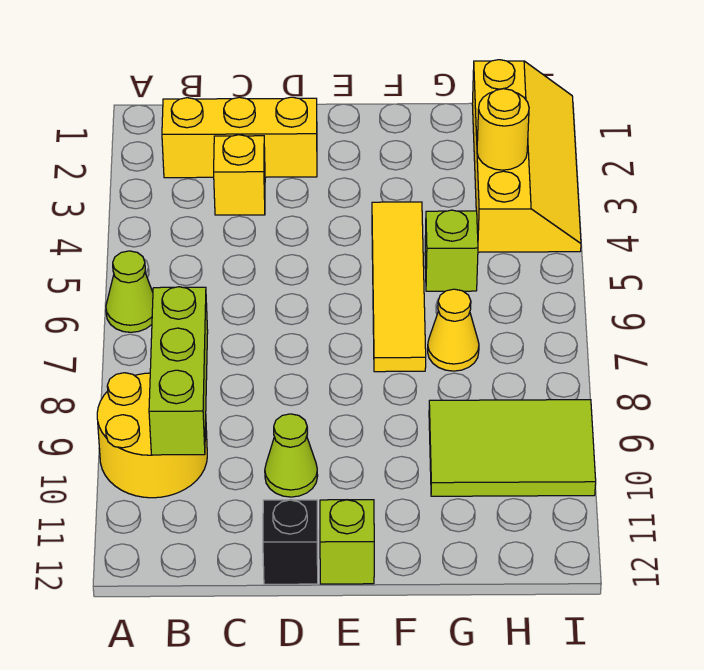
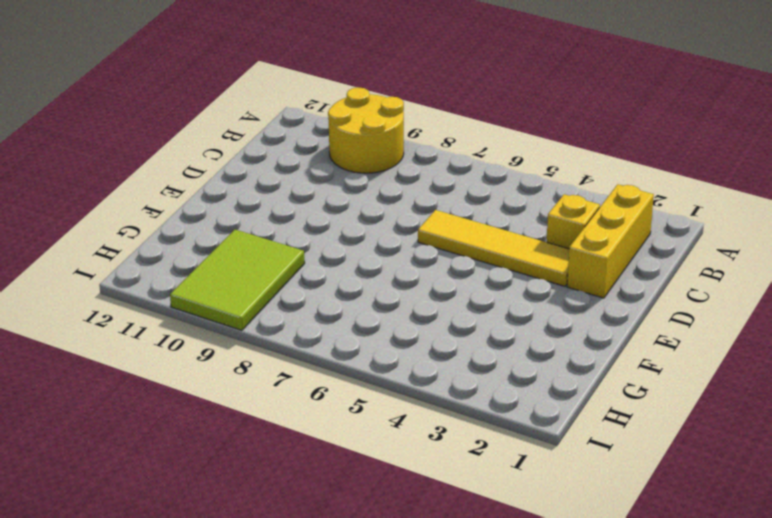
yellow tile D3:D6 level 1 -> yellow tile F4:F7 level 1
none -> lime cone A6 level 1
none -> lime cone D10 level 1
none -> black brick D12 level 1

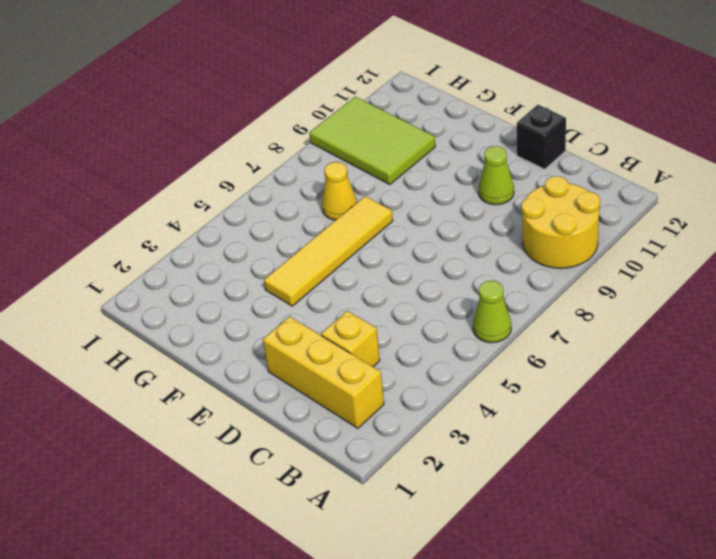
none -> lime brick E12 level 1
none -> lime brick G5 level 1
none -> yellow slope H1:I4 level 1 top H

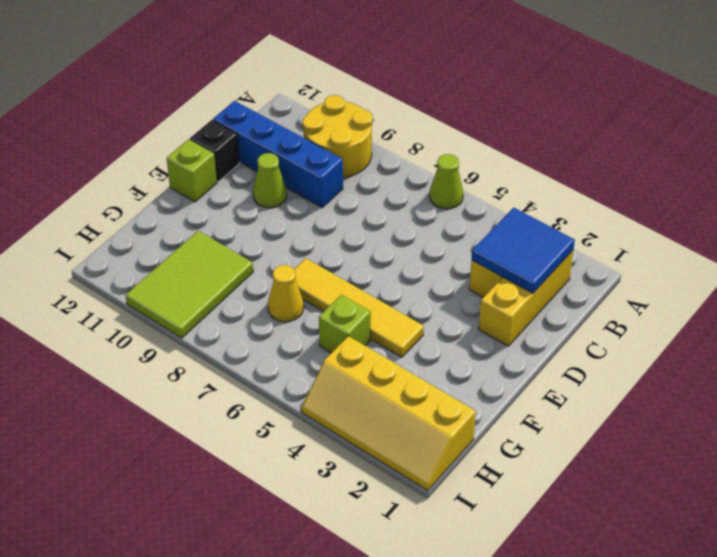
blue tile B2:C3 level 2 -> none
blue brick C9:C12 level 1 -> none
none -> lime brick B8:B10 level 2
none -> yellow round brick H3 level 2

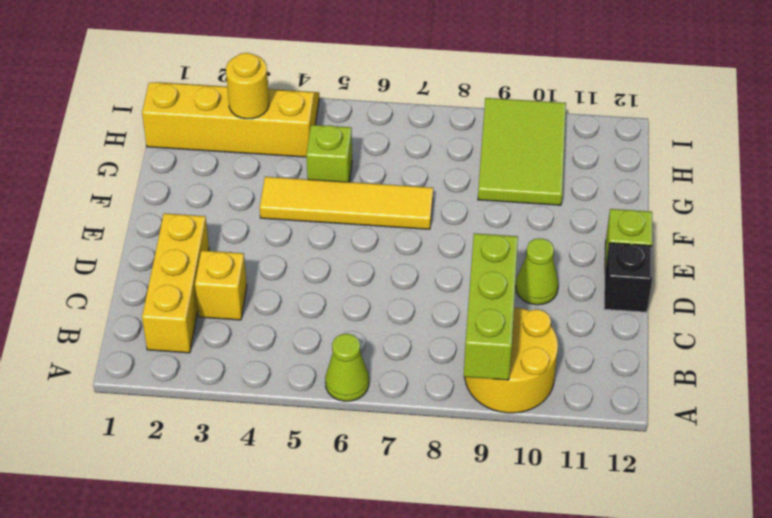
lime brick A9:C9 level 2 -> lime brick B8:B10 level 2
none -> yellow cone G7 level 1

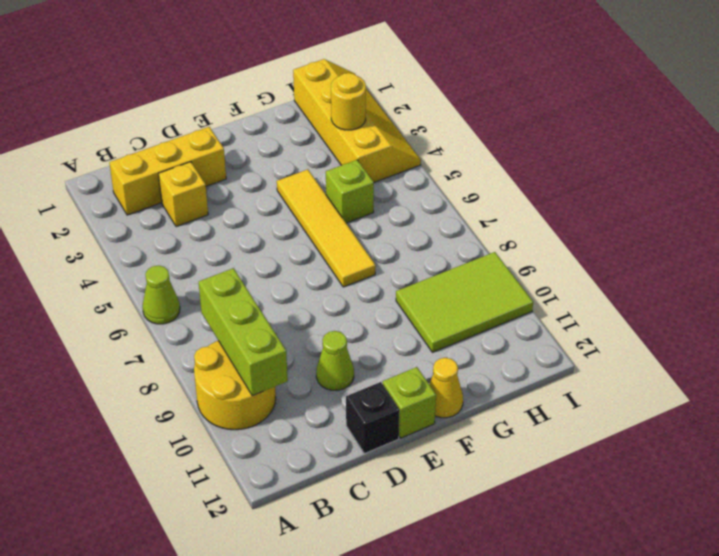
yellow cone F12 level 1 -> yellow cone G7 level 1

